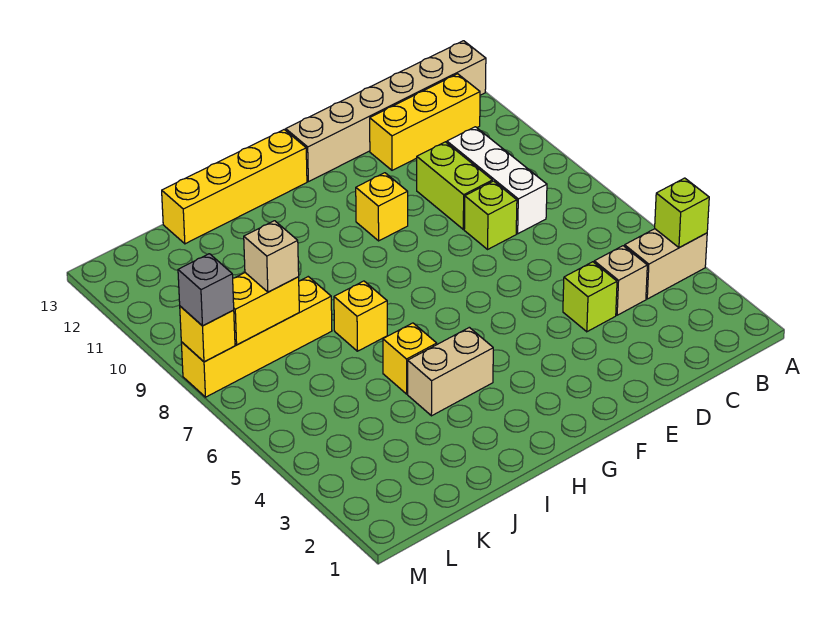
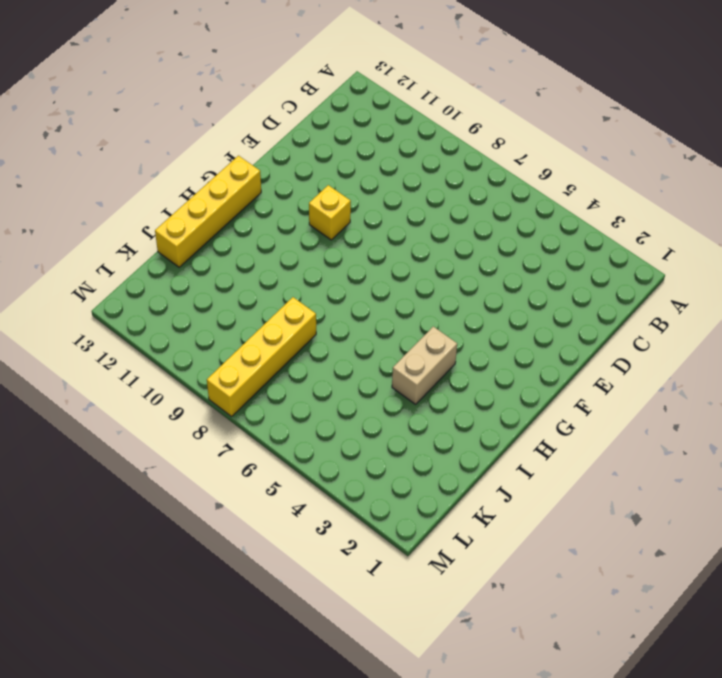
none -> tan brick A4:B4 level 1
none -> tan brick A13:F13 level 1
none -> yellow brick B12:D12 level 1

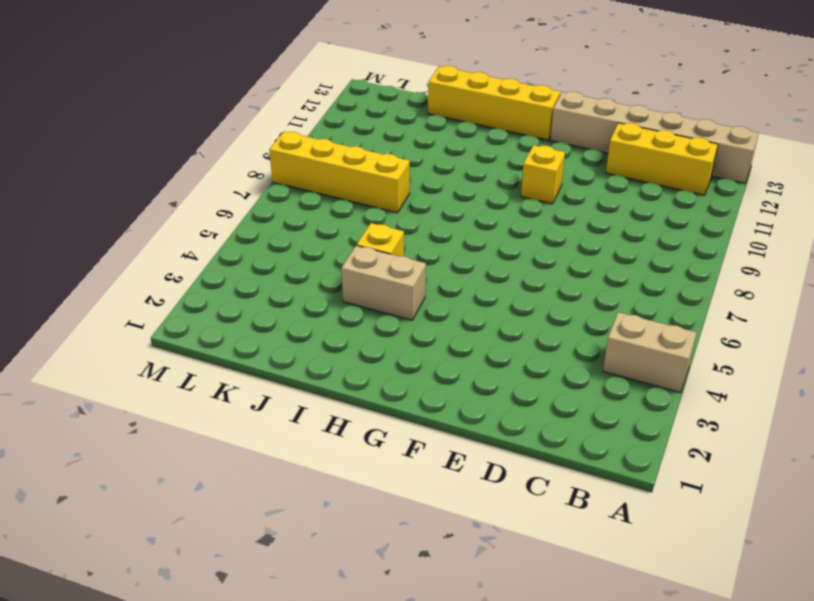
none -> tan brick C4 level 1
none -> white brick C8:C10 level 1
none -> lime brick D4 level 1

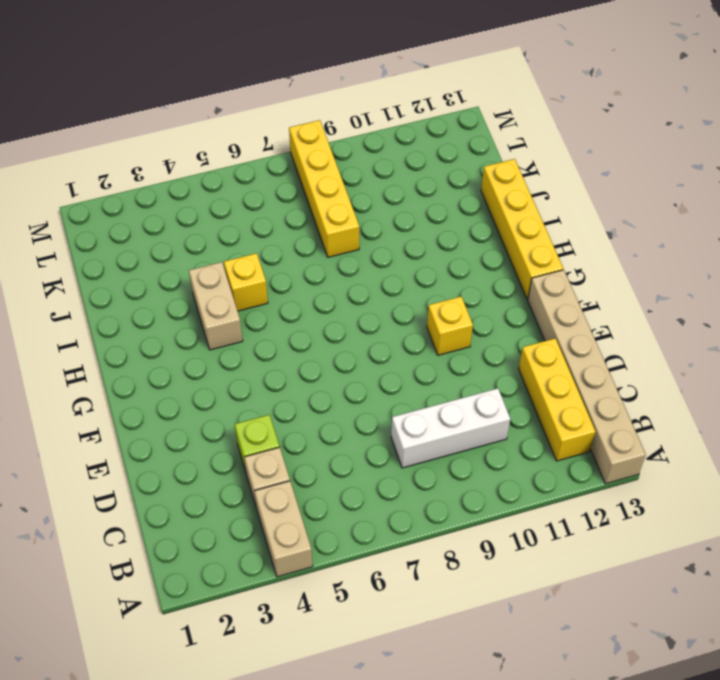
none -> lime brick D8 level 1
none -> lime brick D9:D10 level 1
none -> yellow brick I7 level 1

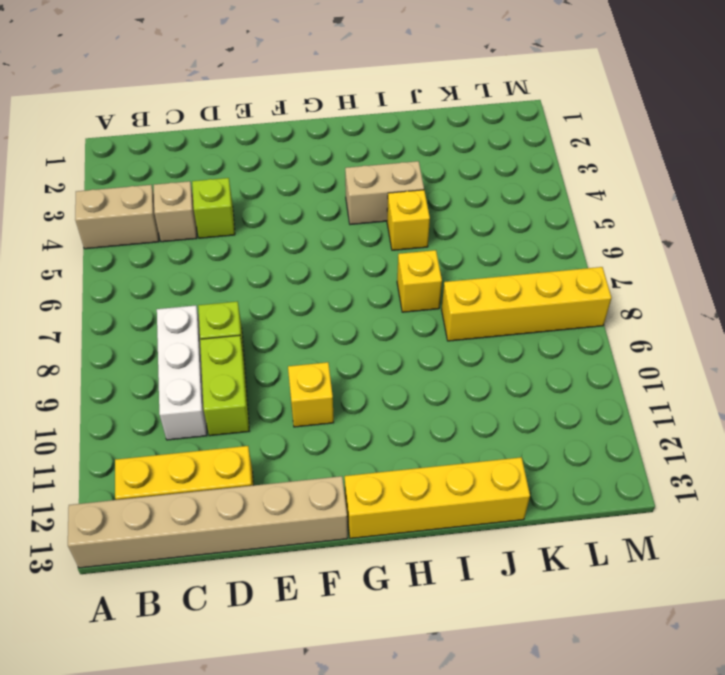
none -> lime brick A4 level 2
none -> yellow brick K8:L8 level 2
none -> yellow brick M8 level 2

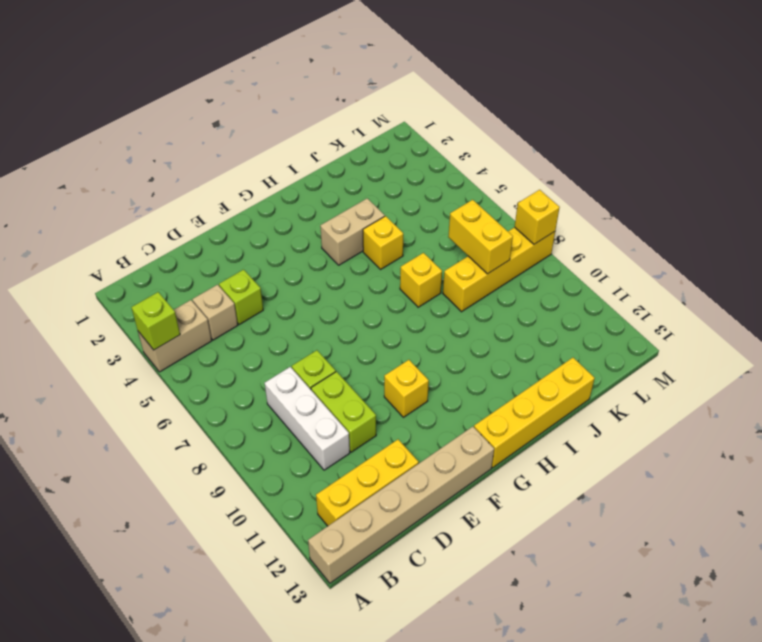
yellow brick K7:K8 level 2 -> yellow brick K8:L8 level 2
none -> tan brick K8 level 3
none -> grey brick M8 level 3

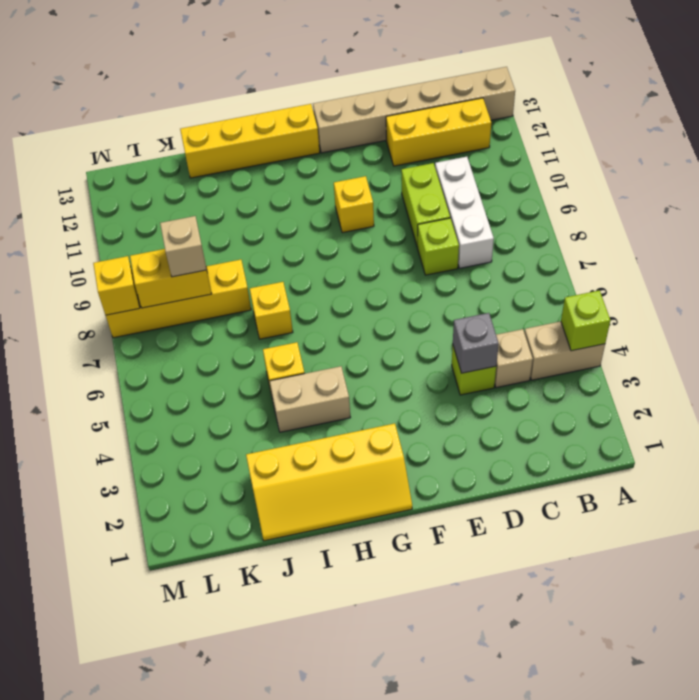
grey brick D4 level 2 -> grey brick M8 level 3
yellow slope G1:J2 level 1 top 2 -> none

